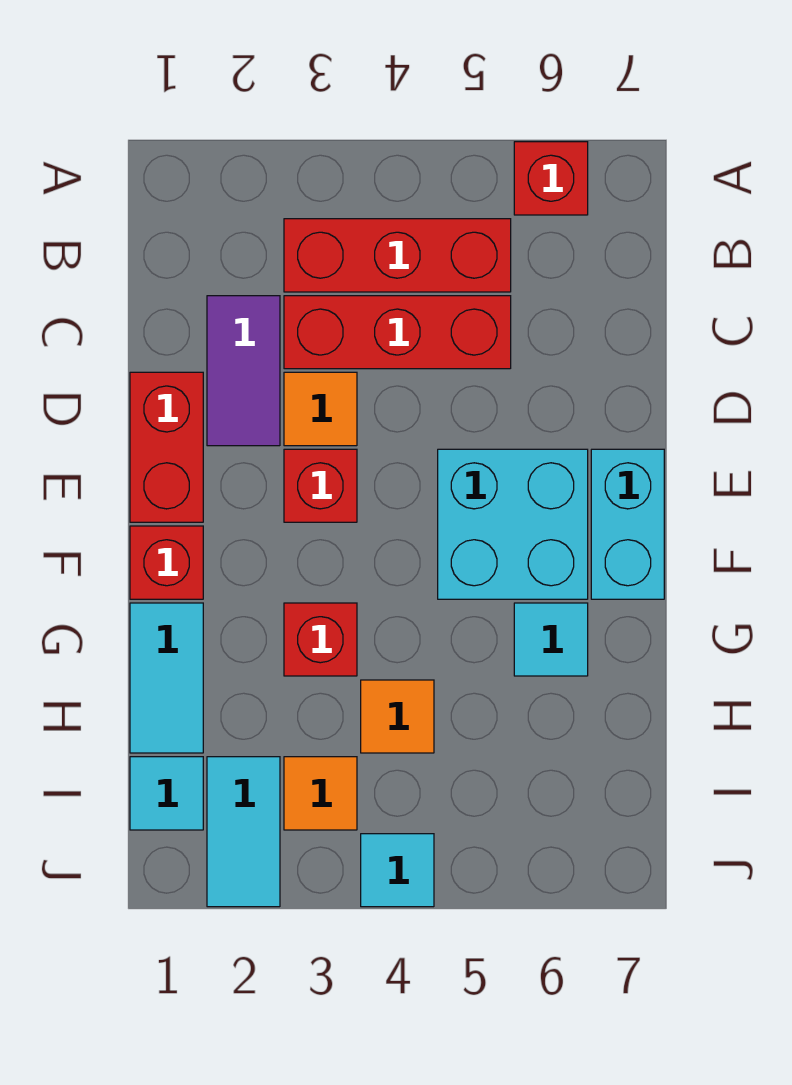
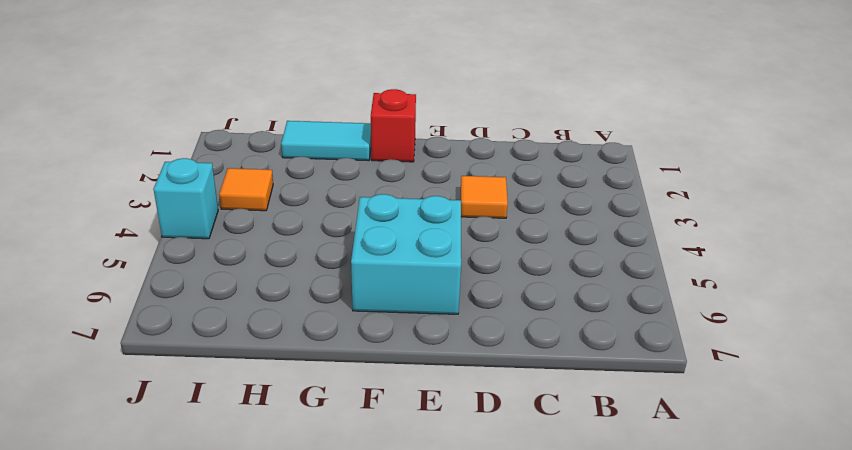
cyan brick J4 level 1 -> cyan tile J4 level 1
none -> red brick A6 level 1
none -> red brick B3:B5 level 1
none -> purple tile C2:D2 level 1

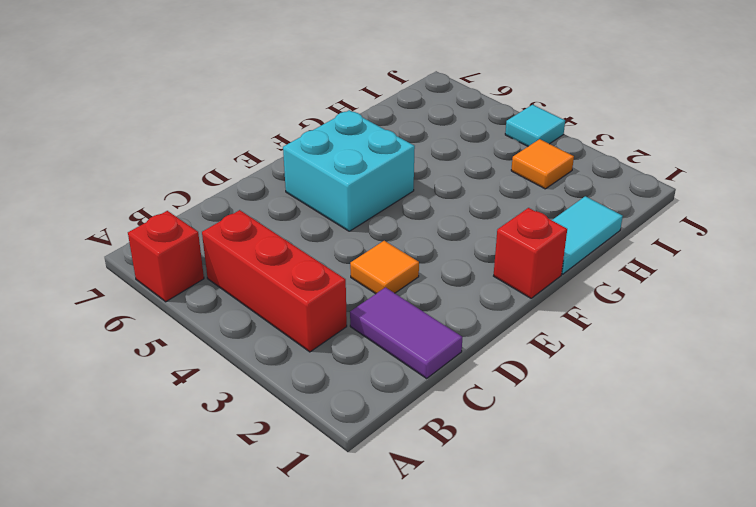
purple tile C1:C2 level 1 -> purple tile C2:D2 level 1
none -> red brick C3:C5 level 1
none -> red brick D1:E1 level 1
none -> red brick E3 level 1

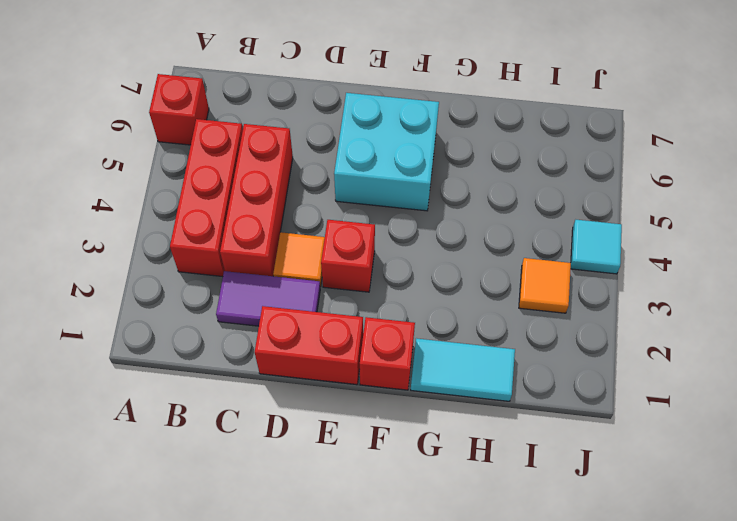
none -> cyan brick E7:F7 level 1
none -> red brick G3 level 1
none -> cyan tile G6 level 1

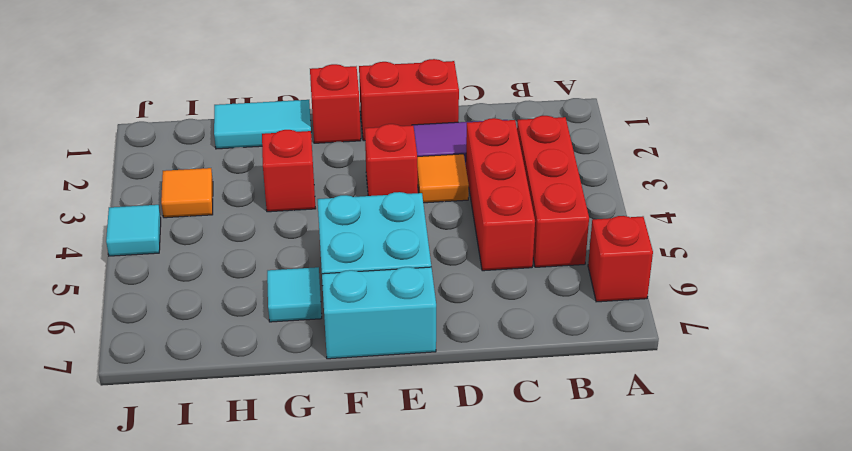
none -> orange tile H4 level 1
none -> cyan tile I1 level 1
none -> cyan tile I2:J2 level 1

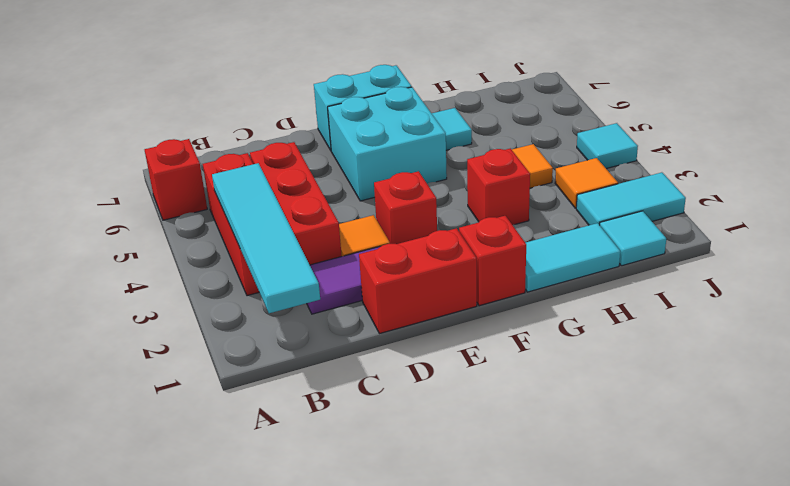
cyan tile B1:B4 level 2 -> none

